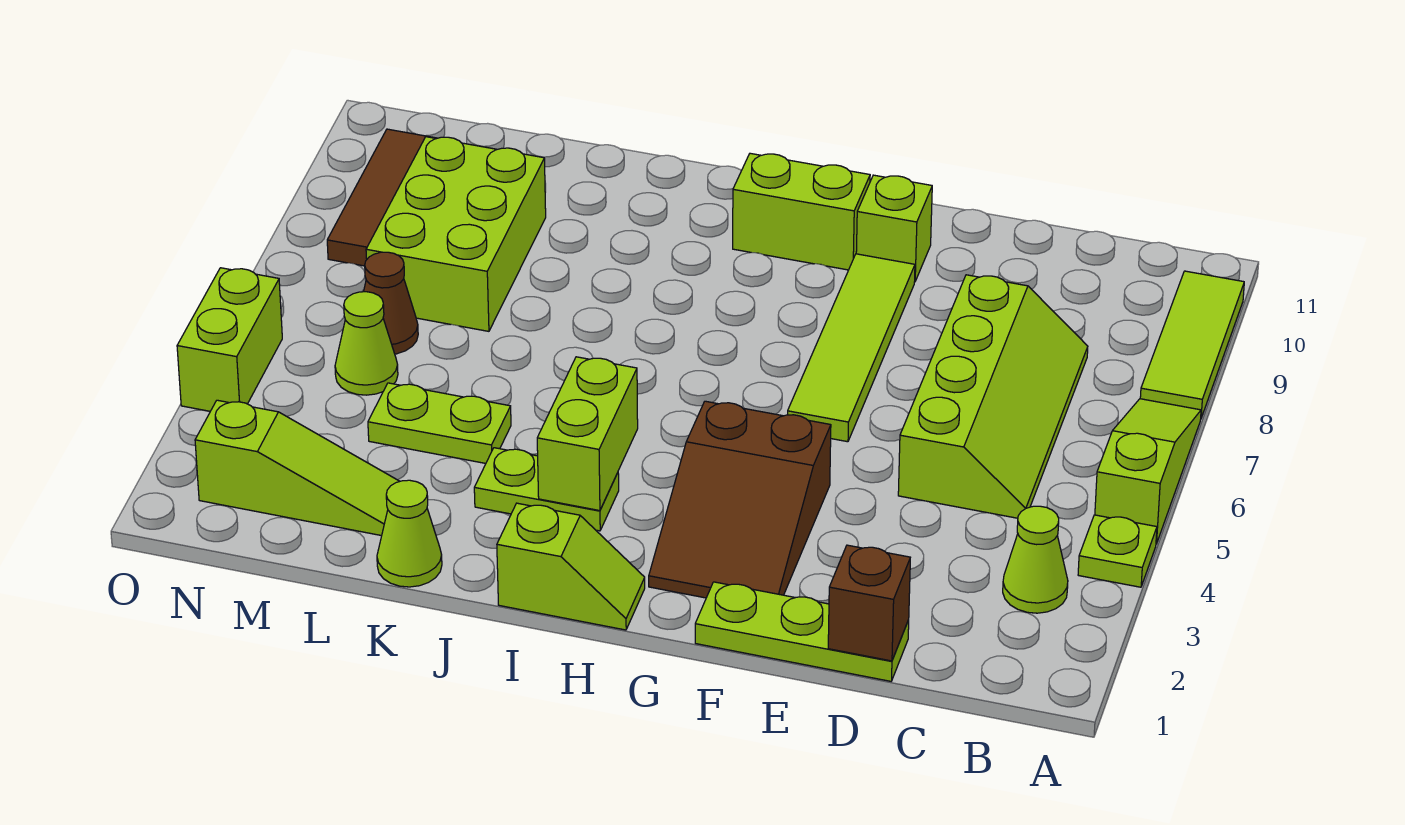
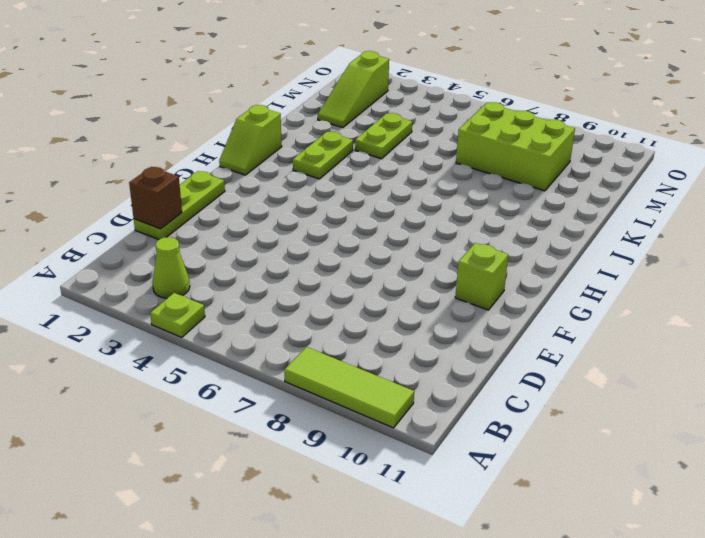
none -> lime slope A5:A7 level 1 top 5
none -> lime slope C5:D8 level 1 top D
none -> brown slope F2:G4 level 1 top 4

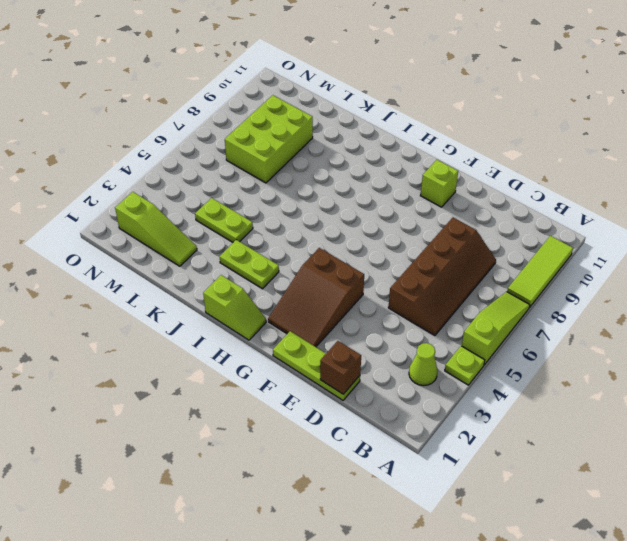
brown slope C5:D8 level 1 top D -> lime slope C5:D8 level 1 top D
none -> lime tile F6:F9 level 1
none -> lime brick G10:H10 level 1
none -> lime cone K1 level 1

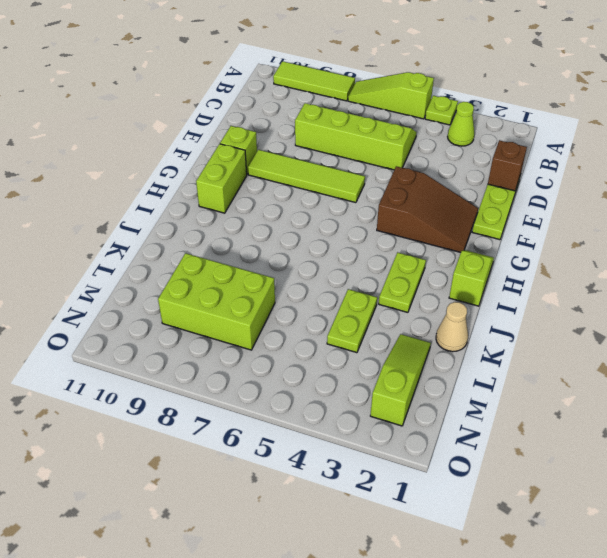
tan cone K1 level 1 -> lime cone K1 level 1
none -> lime cone M5 level 1
none -> brown cone M6 level 1
none -> brown tile N8:N10 level 1

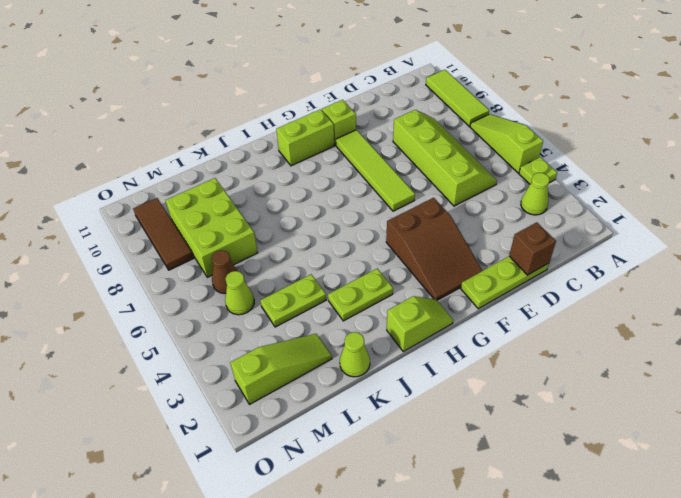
none -> lime brick O4:O5 level 1
none -> lime brick I3:I4 level 2

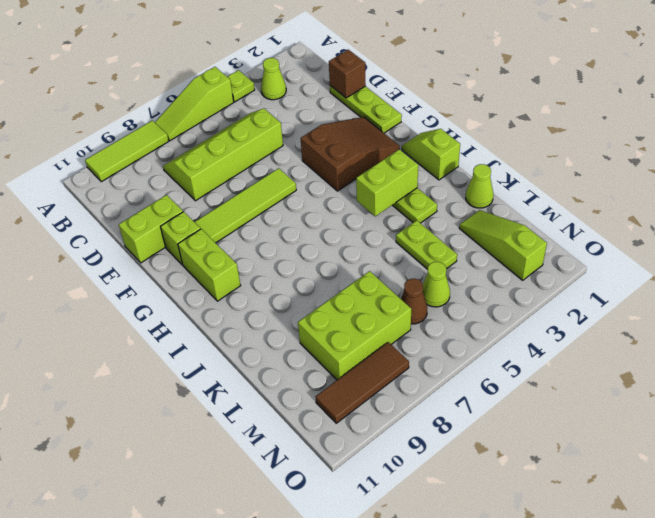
lime brick E10:E11 level 1 -> lime brick O4:O5 level 1

